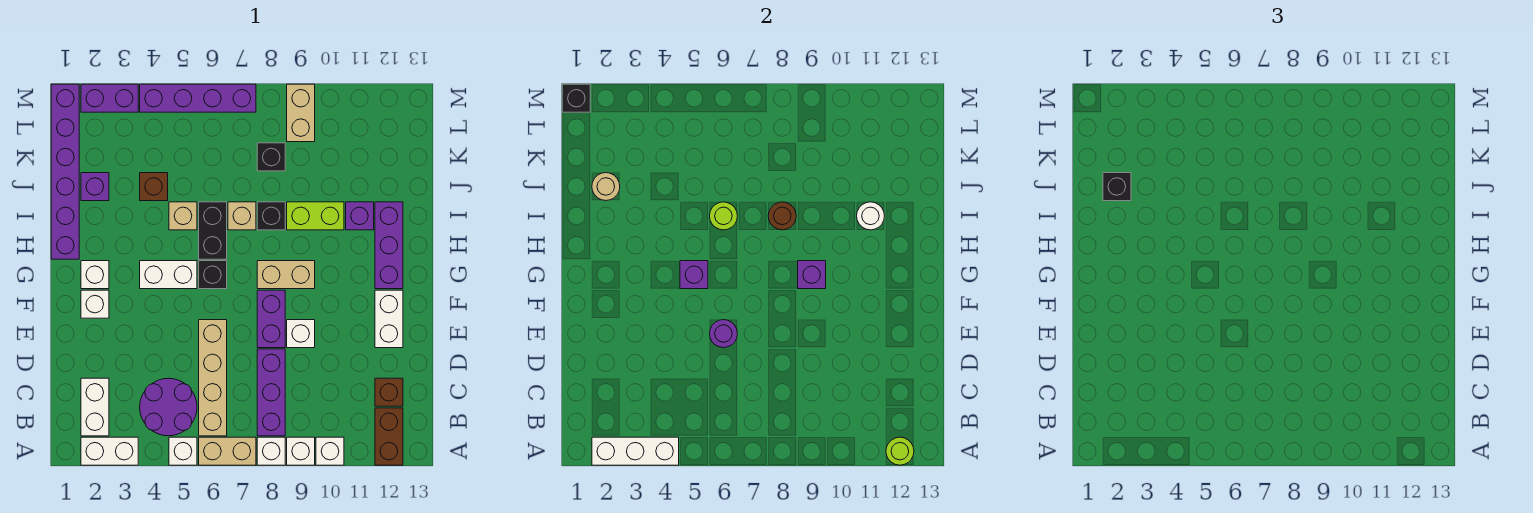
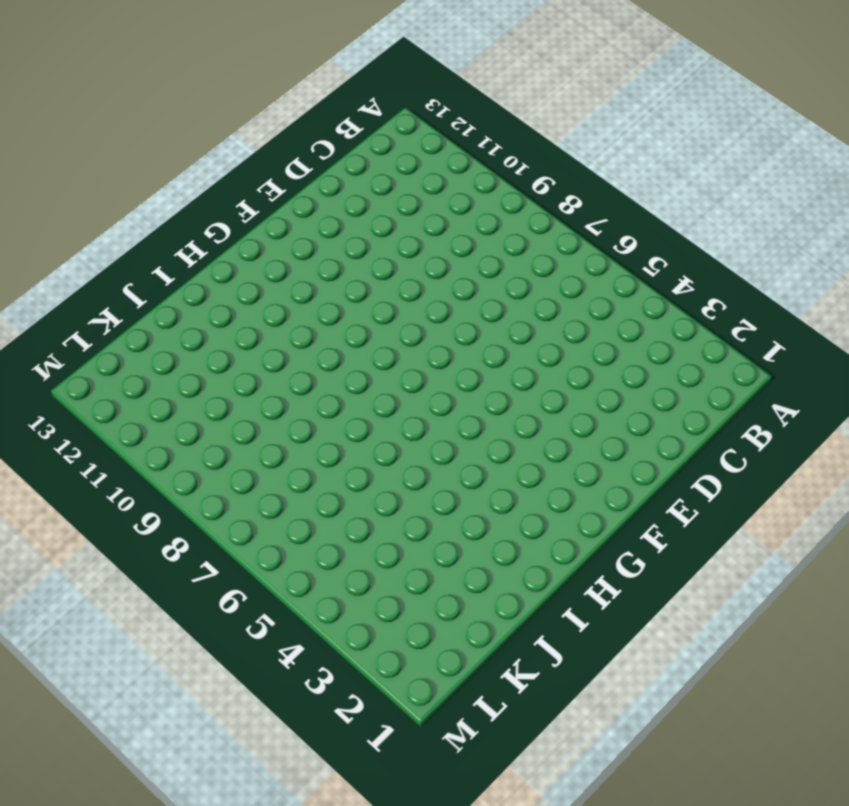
none -> white brick A2:A3 level 1
none -> white brick A5 level 1
none -> tan brick A6:A7 level 1
none -> white brick A8 level 1

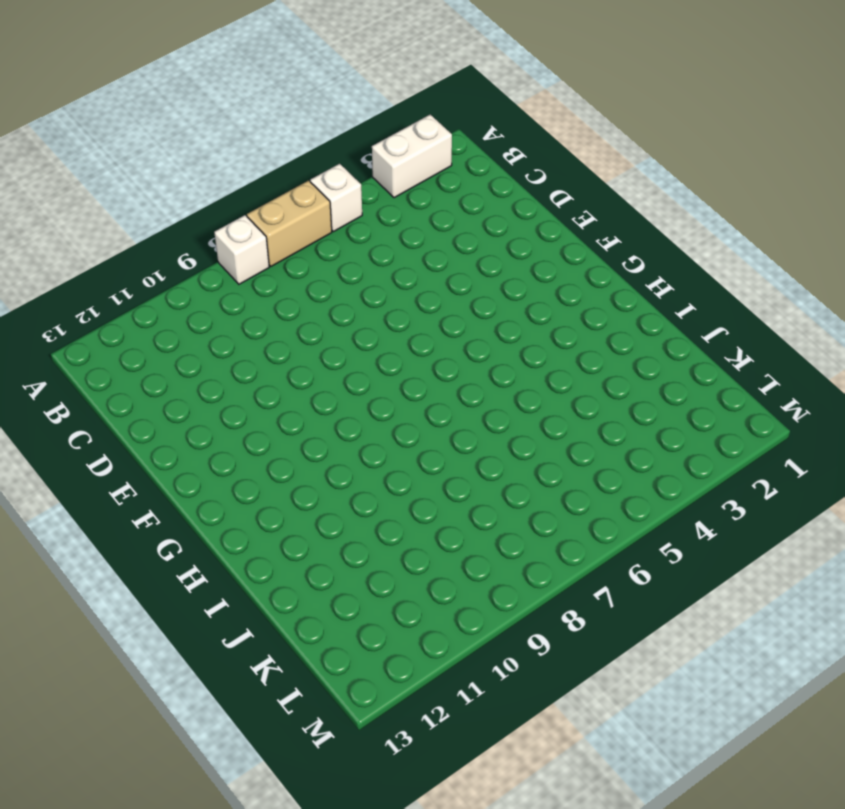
none -> white brick A9 level 1
none -> white brick A10 level 1
none -> brown brick A12:B12 level 1
none -> white brick B2:C2 level 1

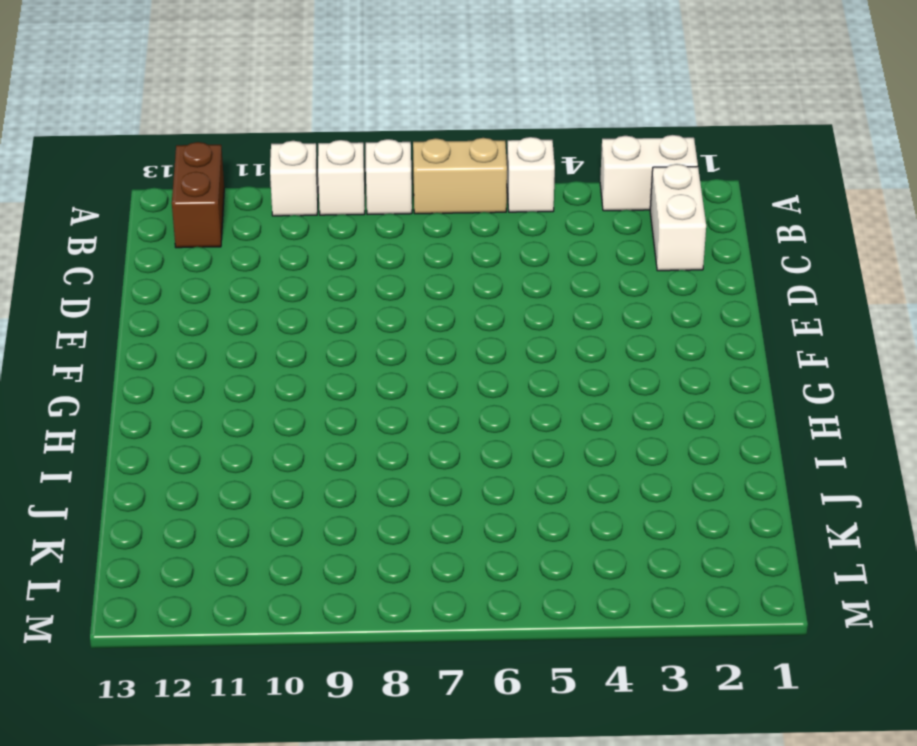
none -> purple round brick B4:C5 level 1
none -> tan brick B6:E6 level 1
none -> purple brick B8:D8 level 1
none -> brown brick C12 level 1

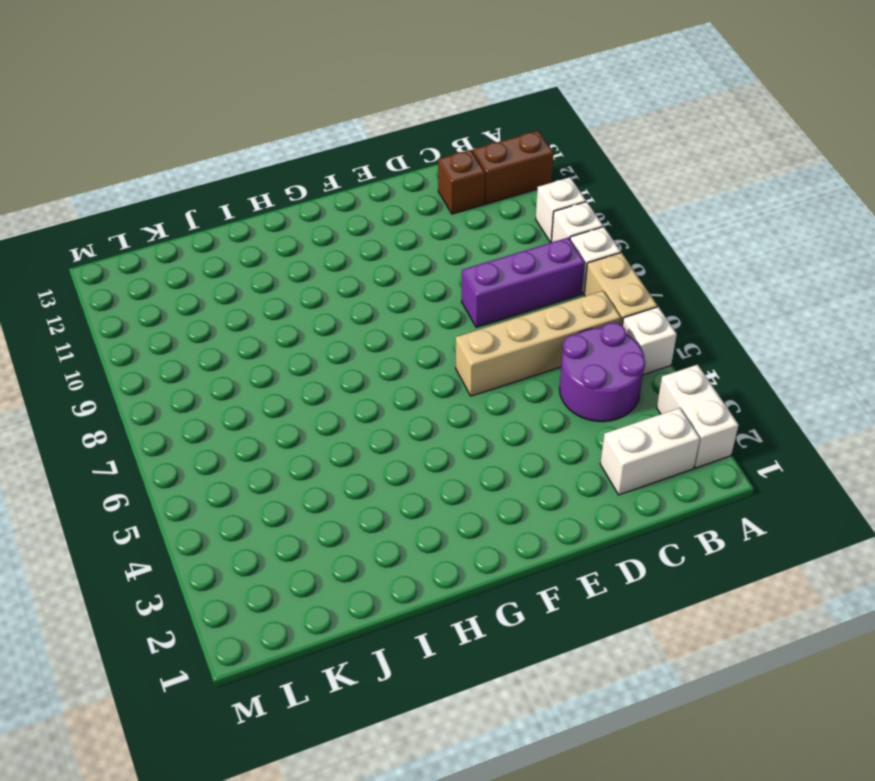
none -> purple brick E8:F8 level 1
none -> white brick E9 level 1
none -> white brick E12:F12 level 1
none -> white brick F2 level 1

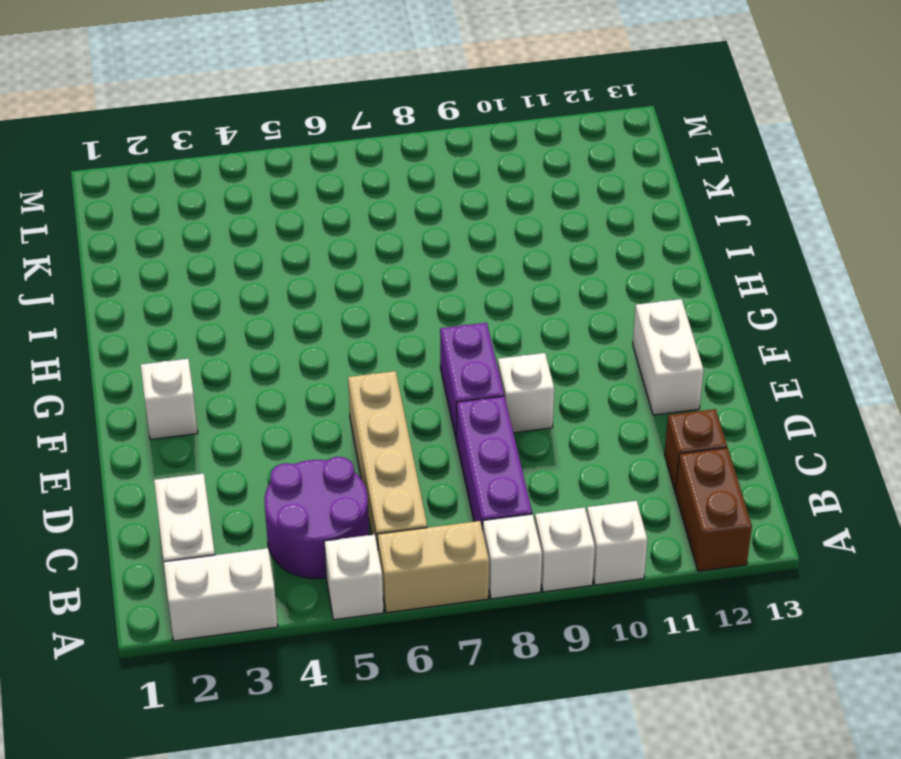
none -> white brick G2 level 1
none -> white brick G4:G5 level 1
none -> black brick G6 level 1
none -> tan brick G8:G9 level 1

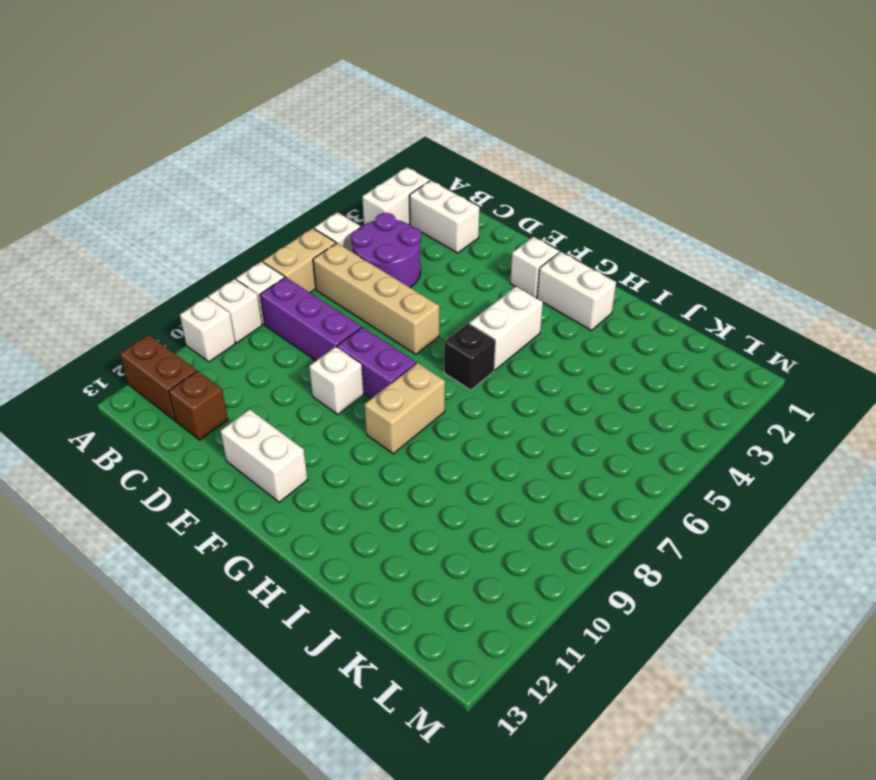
white brick G2:H2 level 1 -> white brick G2 level 1
none -> purple brick G12:I12 level 1
none -> purple brick H1:M1 level 1
none -> black brick H6:I6 level 1
none -> tan brick I5 level 1

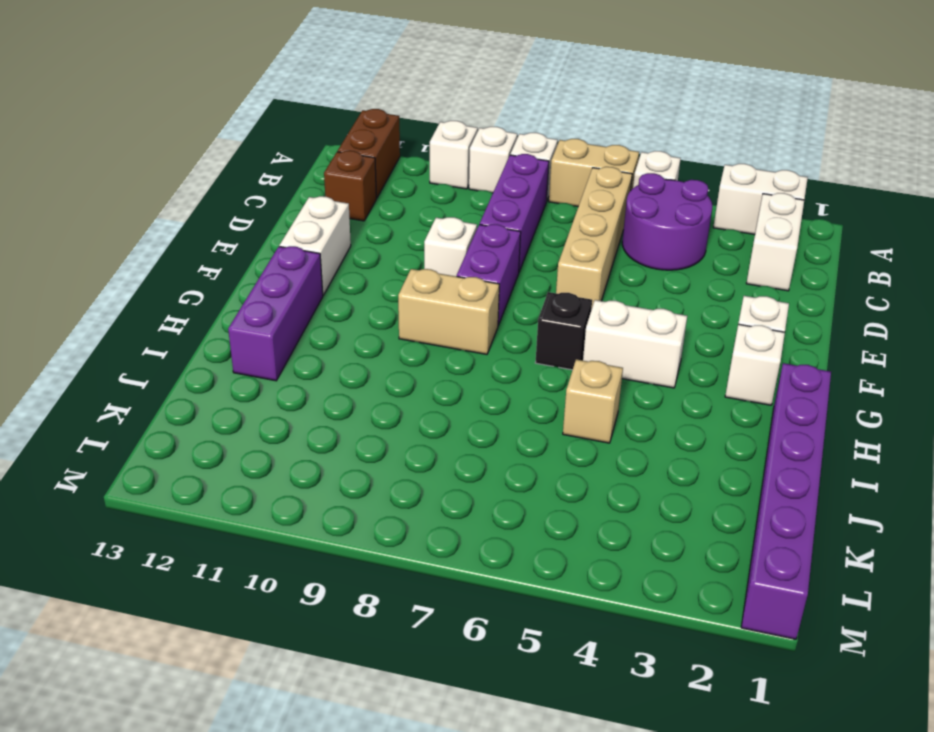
none -> black brick H6:I6 level 1
none -> tan brick I7 level 1
none -> black brick I8 level 1
none -> lime brick I9:I10 level 1

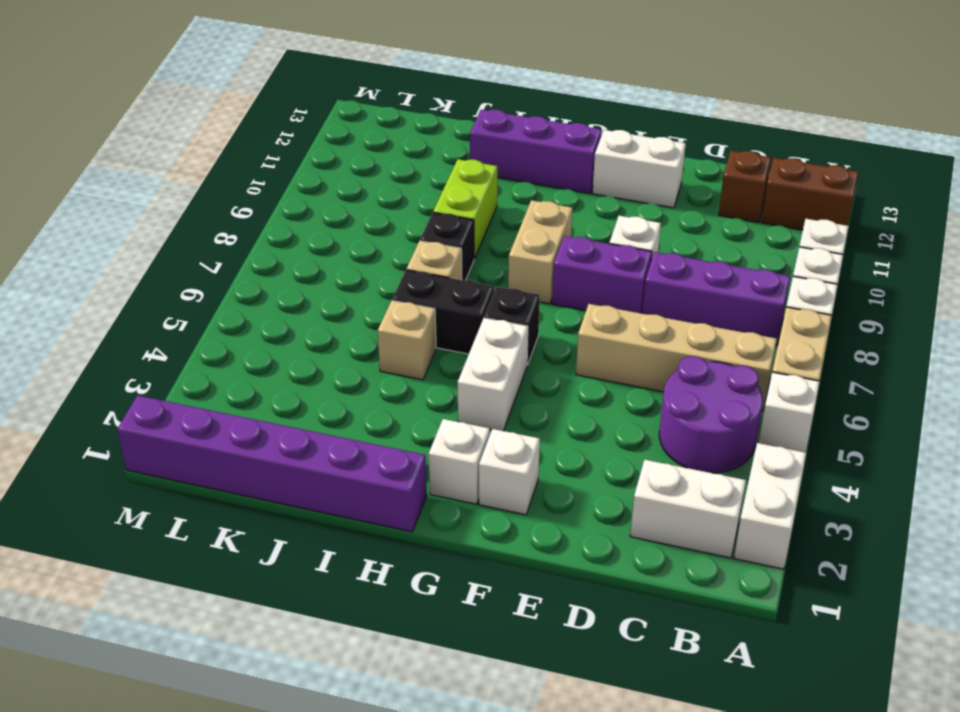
none -> purple brick I11 level 1
none -> purple brick J2 level 1
none -> brown brick J4 level 1
none -> black brick K8 level 1

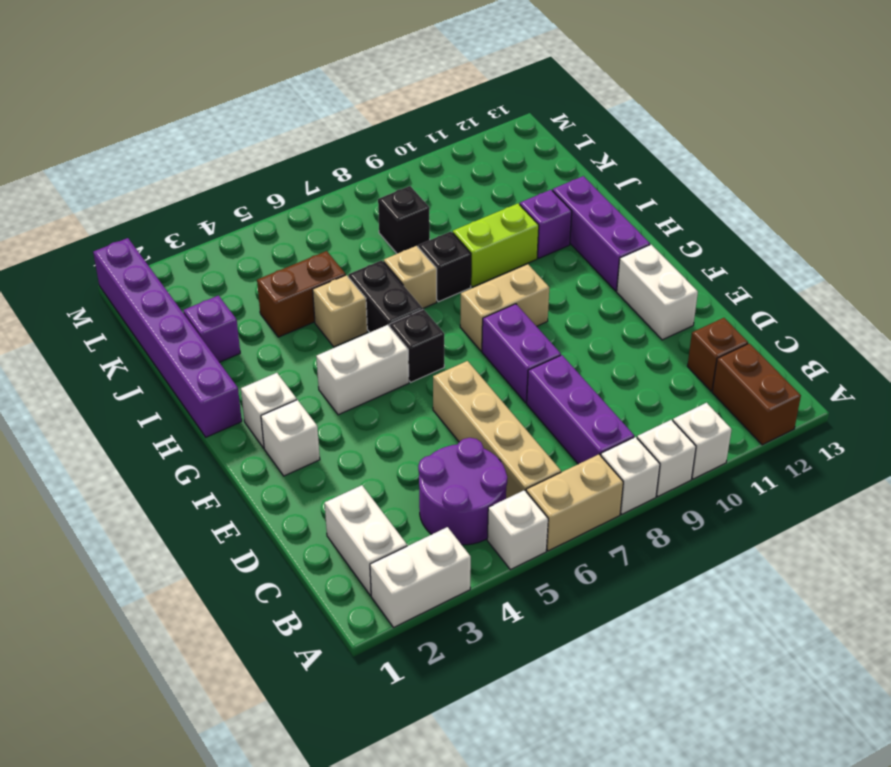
brown brick J4:J5 level 1 -> brown brick J4 level 1
none -> white brick E9 level 1
none -> tan brick L9:M9 level 1
none -> purple brick M2:M3 level 1
none -> purple brick M4:M7 level 1

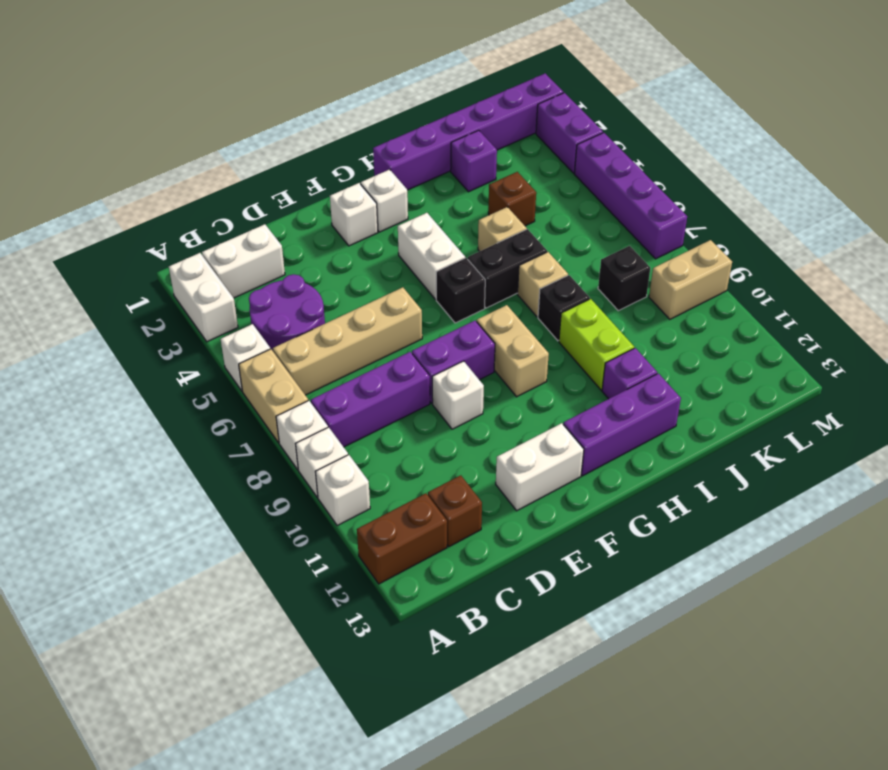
none -> white brick A2:A4 level 2
none -> lime round brick A12 level 2
none -> purple round brick E6 level 2
none -> purple brick G5 level 2

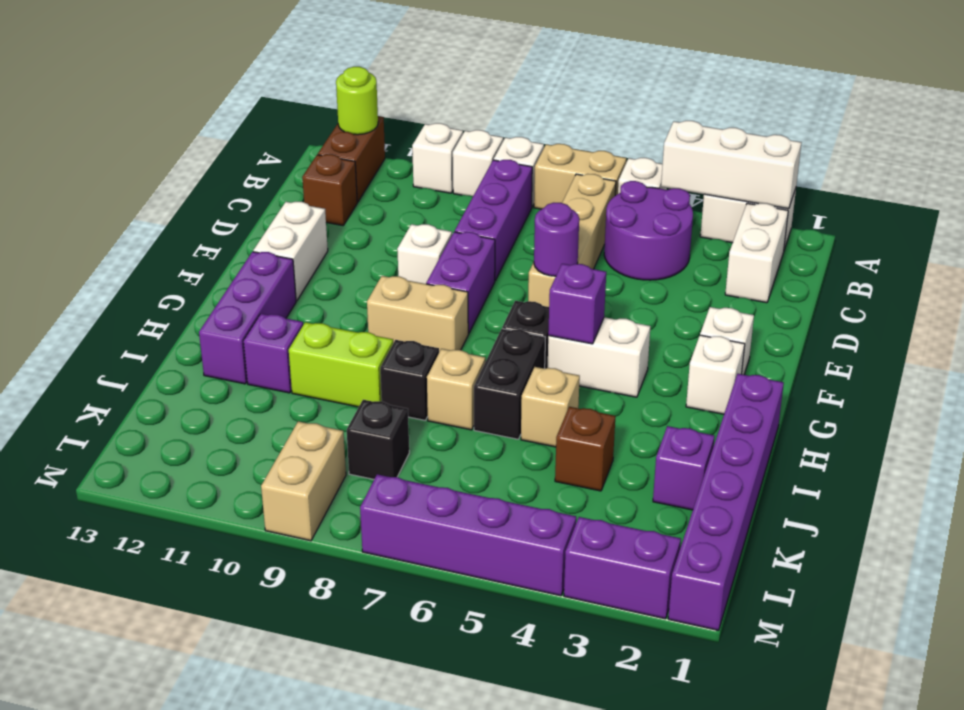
none -> purple brick G9 level 2
none -> lime round brick I6 level 2
none -> brown round brick I8 level 2
none -> white round brick I11 level 2

